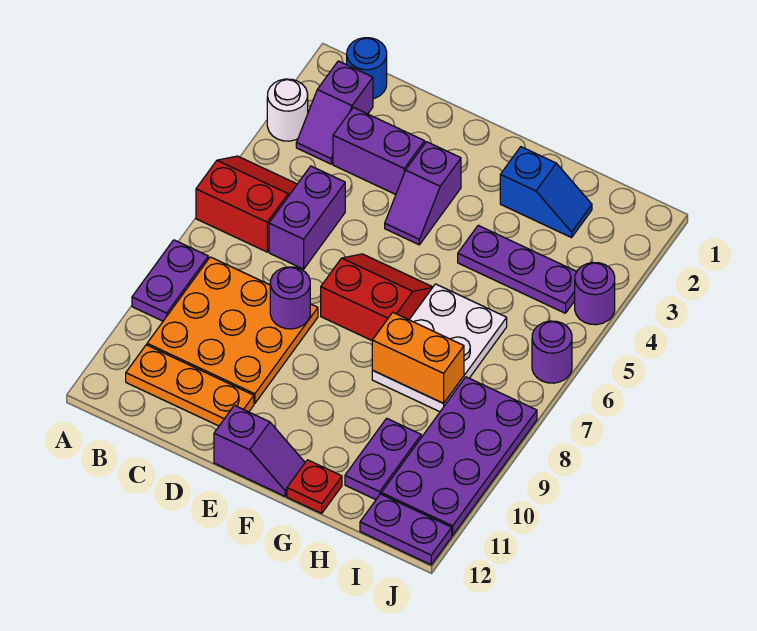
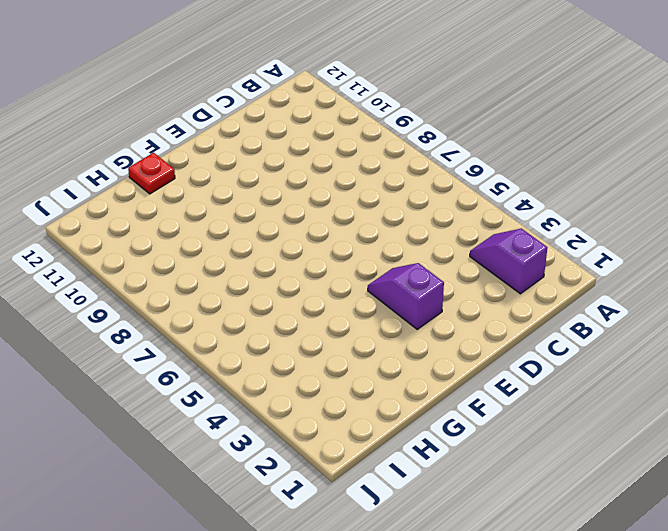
none -> white round brick A3 level 1
none -> red slope A5:B6 level 1 top 6
none -> purple plate A8:A9 level 1

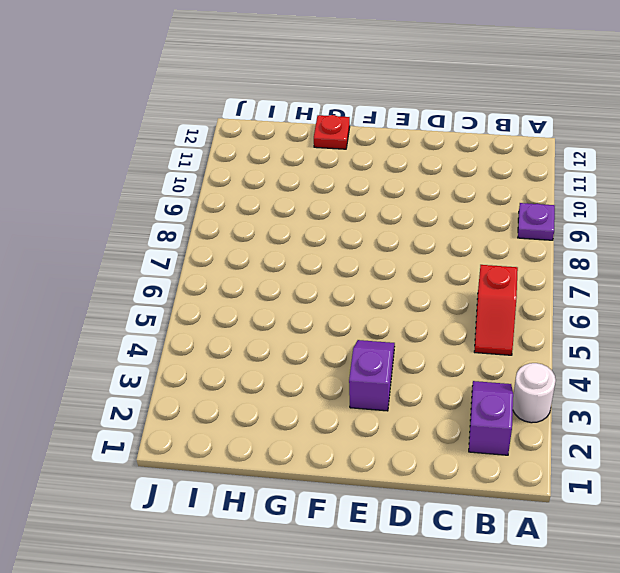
purple plate A9 level 1 -> purple plate A8:A9 level 1
red slope B5:B6 level 1 top 6 -> red slope A5:B6 level 1 top 6
none -> blue round brick B1 level 1
none -> orange plate B8:D10 level 1
none -> orange plate B11:D11 level 1

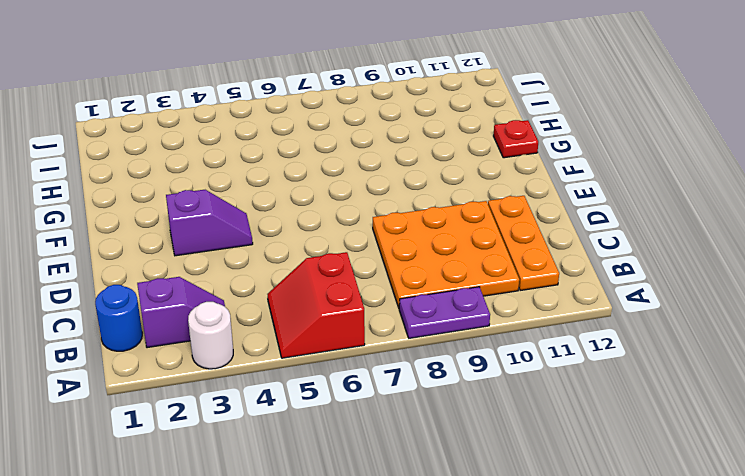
none -> purple brick C3:D3 level 1
none -> purple brick C5:C6 level 1
none -> red slope E6:F7 level 1 top 7

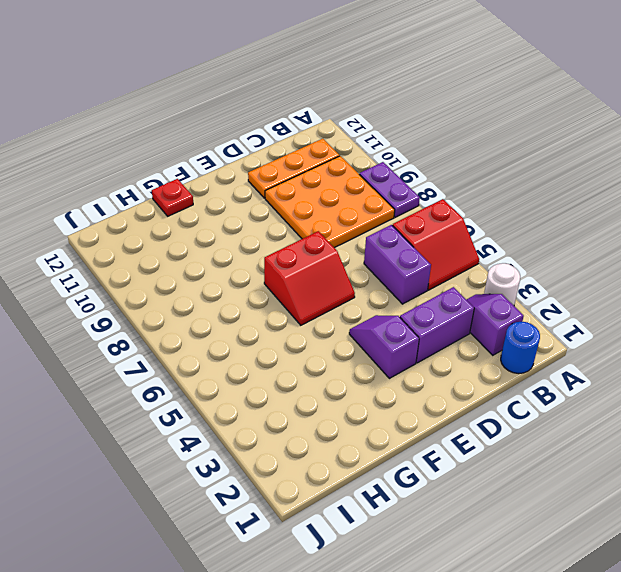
none -> purple slope E12:F12 level 1 top E
none -> blue slope G2:H2 level 1 top G
none -> purple plate G4:I4 level 1

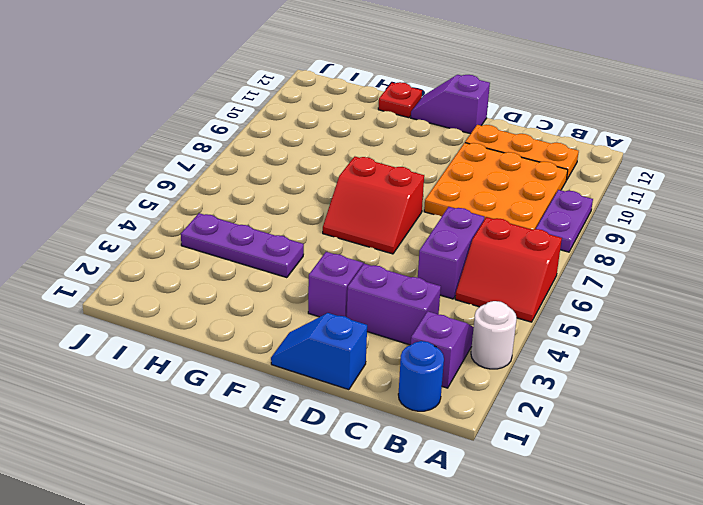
blue slope D1:E1 level 1 top D -> blue slope G2:H2 level 1 top G
none -> white plate G6:H8 level 1
none -> purple plate H10:H11 level 1
none -> purple plate I8:J11 level 1

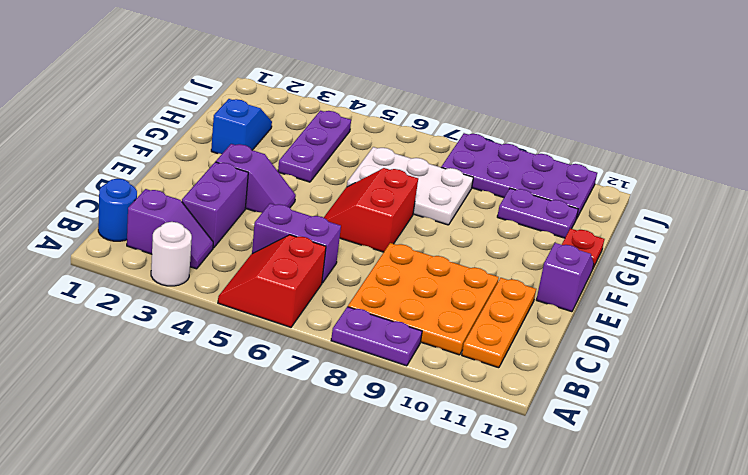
none -> purple plate I12:J12 level 1
none -> purple round brick J4 level 1
none -> purple round brick J6 level 1

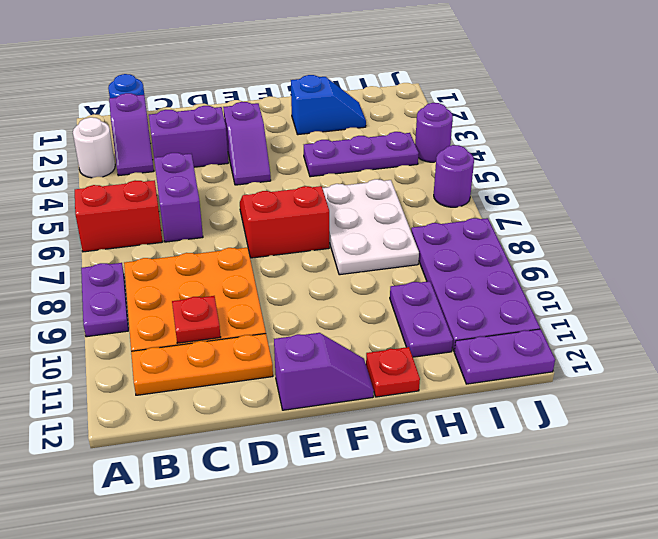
red plate C10 level 2 -> none
none -> purple round brick D8 level 2
none -> orange brick G8:H8 level 2

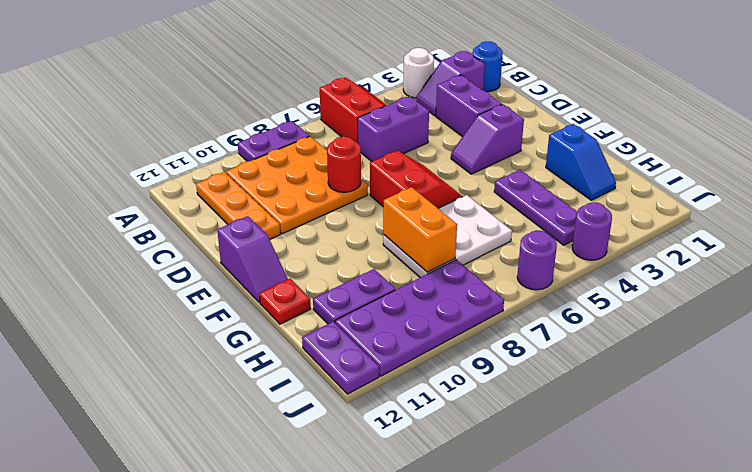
red round brick D8 level 2 -> purple round brick D8 level 2

